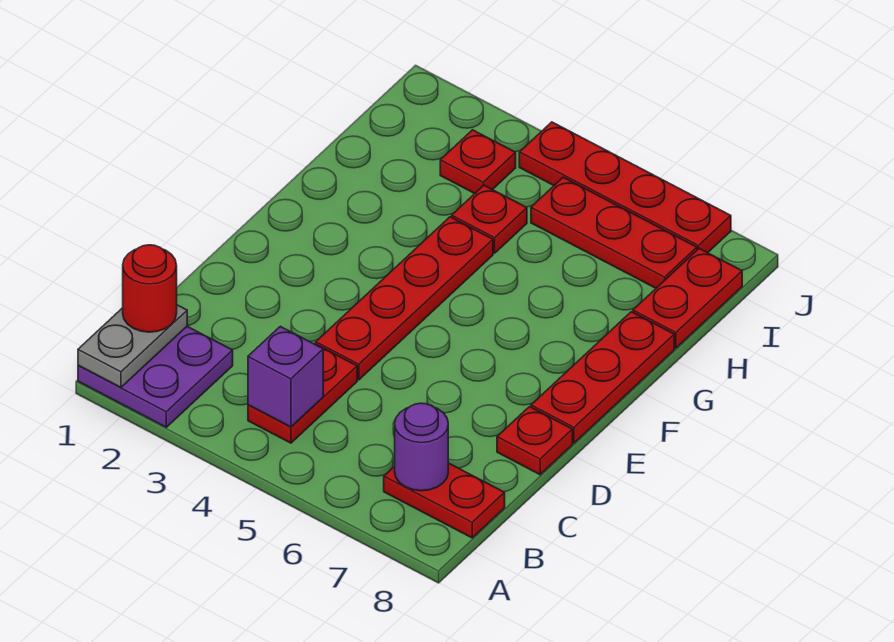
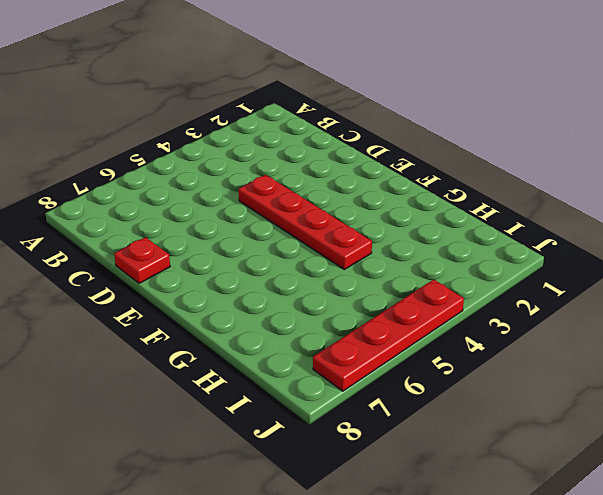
none -> purple plate A1:B2 level 1
none -> red plate B4:C4 level 1
none -> red plate B7:B8 level 1

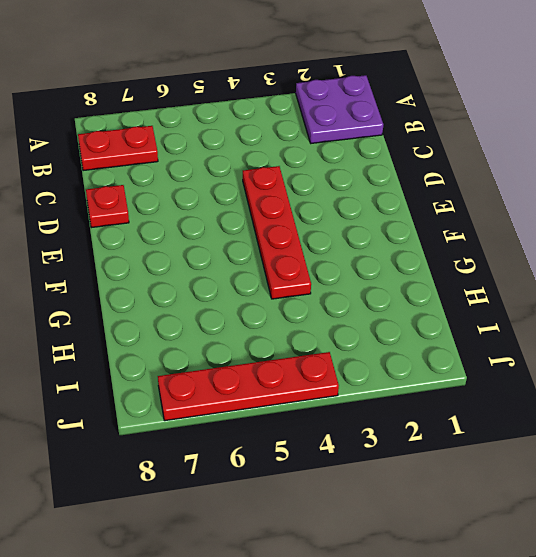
none -> red plate B4:C4 level 1
none -> red plate E8:G8 level 1
none -> red plate H4 level 1

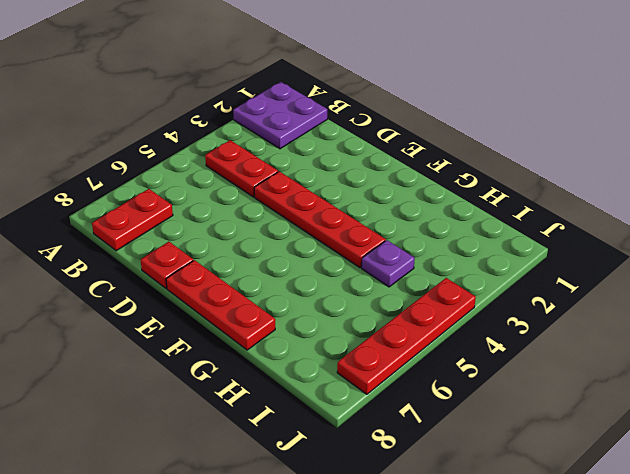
purple plate H4 level 1 -> red plate H4 level 1
none -> red plate H8:I8 level 1
none -> red plate I3 level 1
none -> red plate I5:I7 level 1

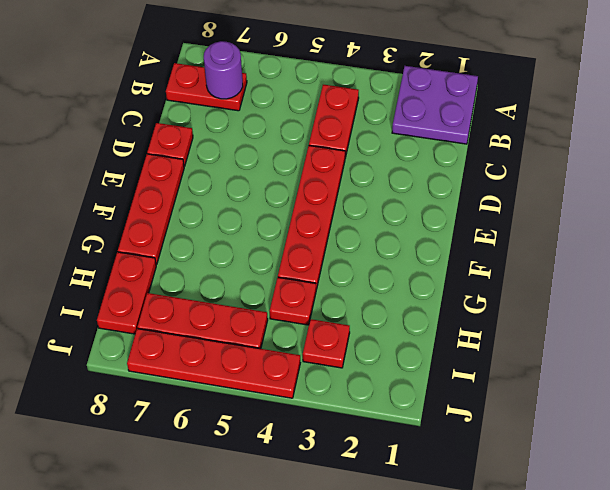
none -> grey plate A1:B1 level 2
none -> purple brick B4 level 2
none -> red round brick B1 level 3

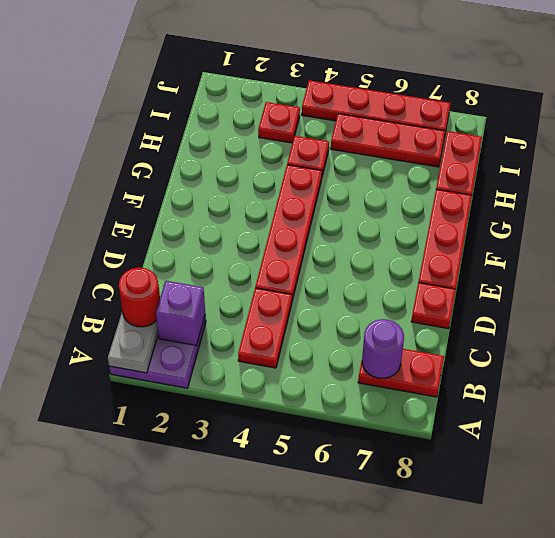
purple brick B2 level 2 -> purple brick B4 level 2

